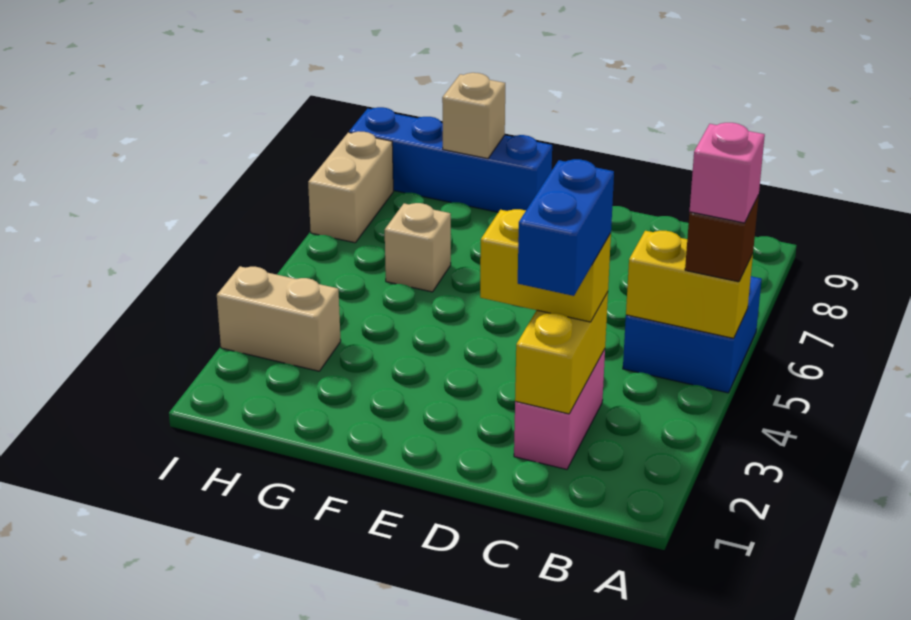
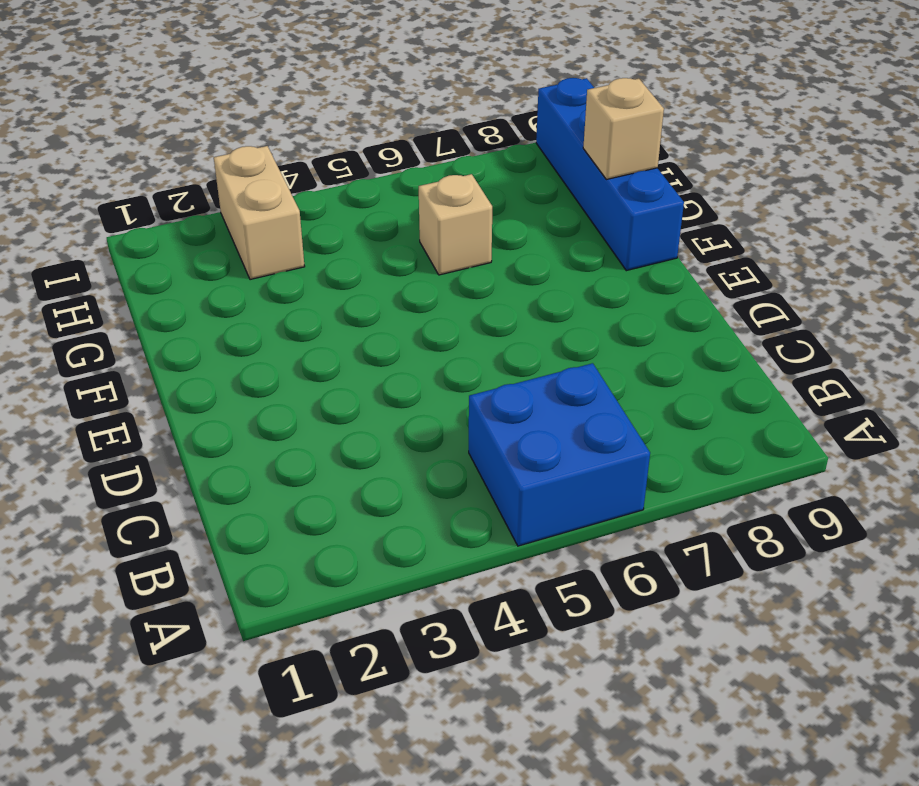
none -> pink brick C2:C3 level 1
none -> tan brick I7:I8 level 1
none -> yellow brick A5:B5 level 2

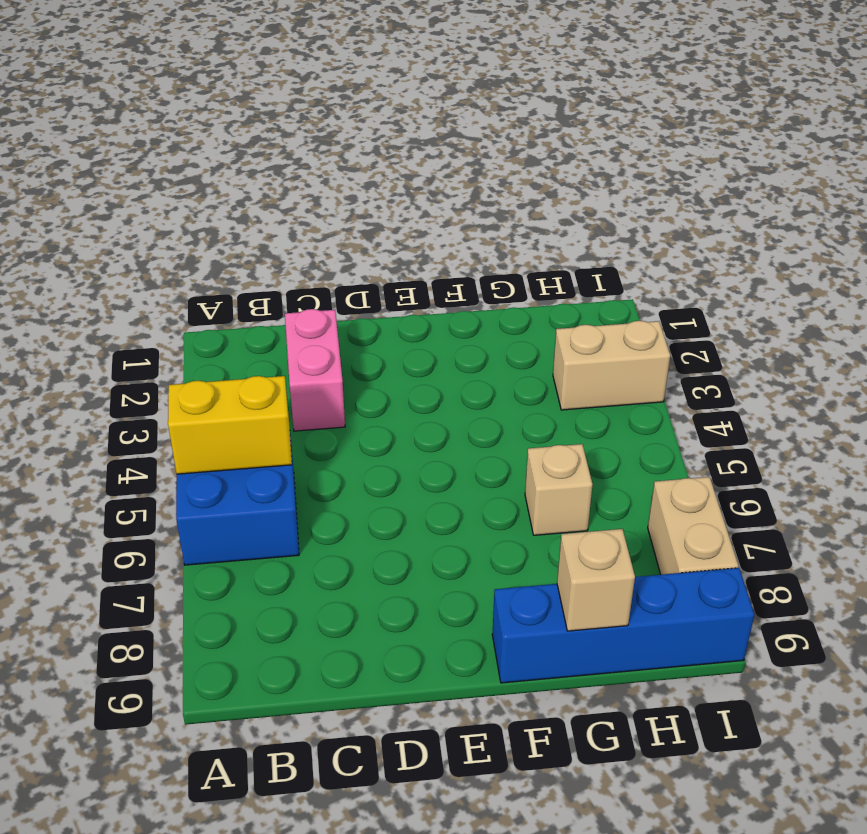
none -> yellow brick C2:C3 level 2
none -> brown brick A5 level 3
none -> yellow brick C3:D3 level 3

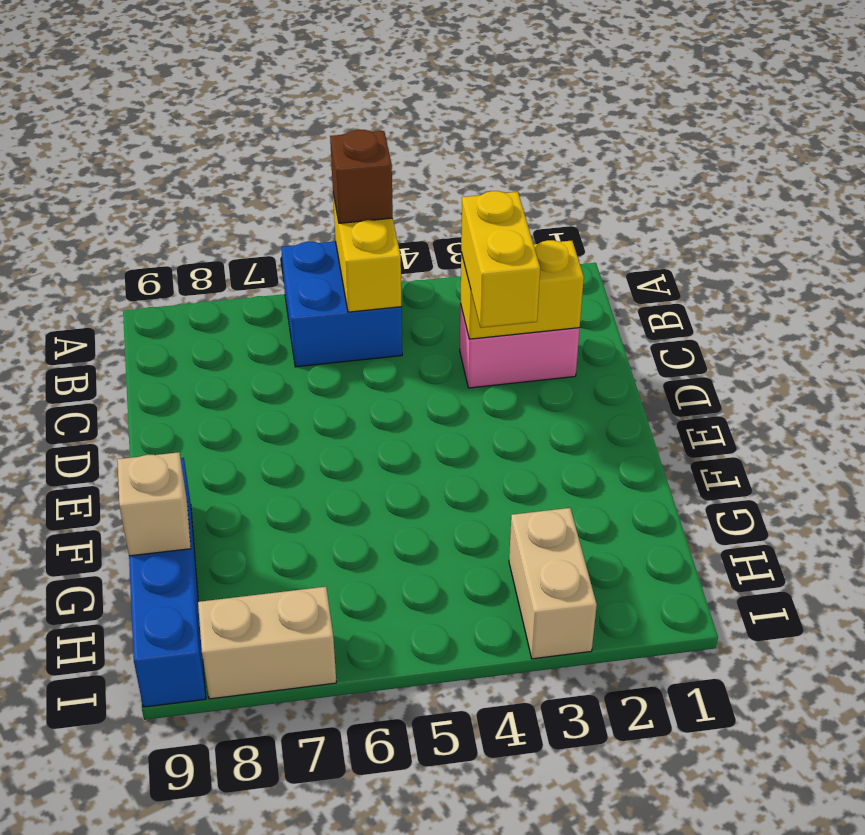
none -> tan brick G6 level 1
none -> pink brick A5 level 4
none -> blue brick C2:C3 level 4

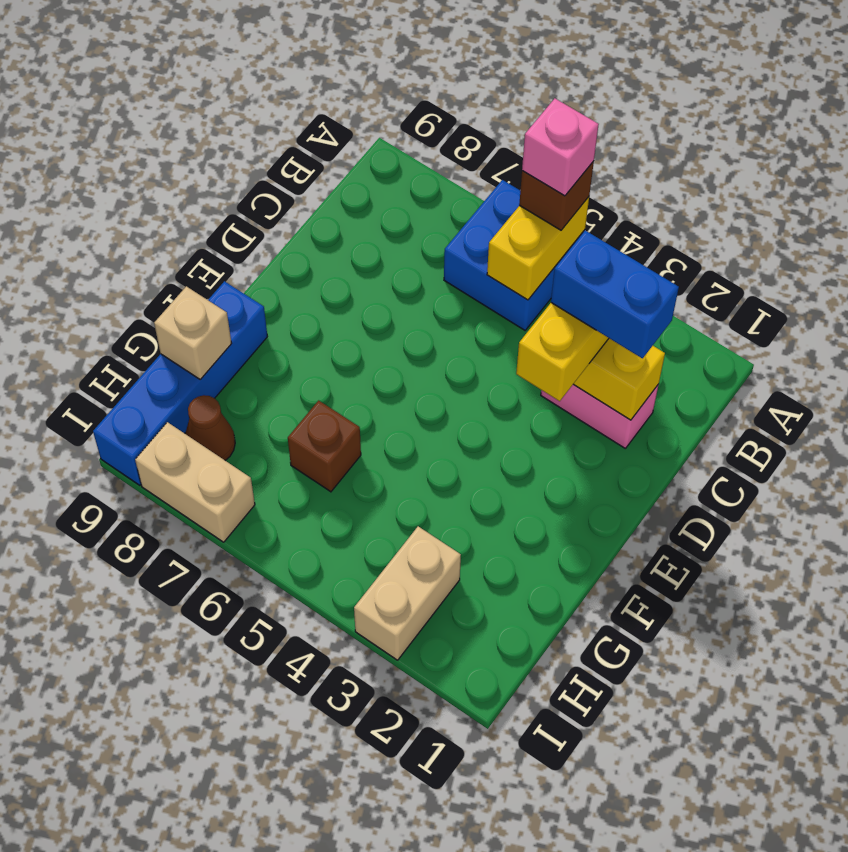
brown brick G6 level 1 -> tan brick G6 level 1
brown cone H8 level 1 -> none

